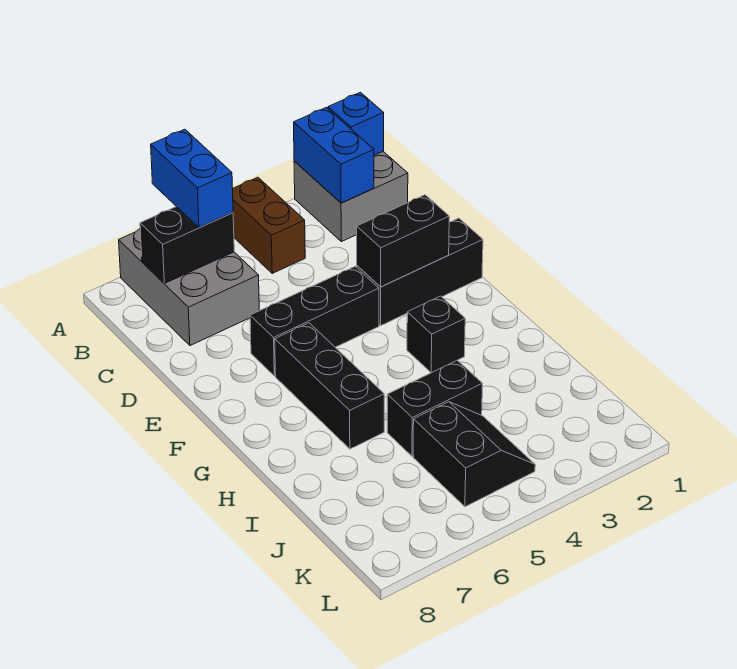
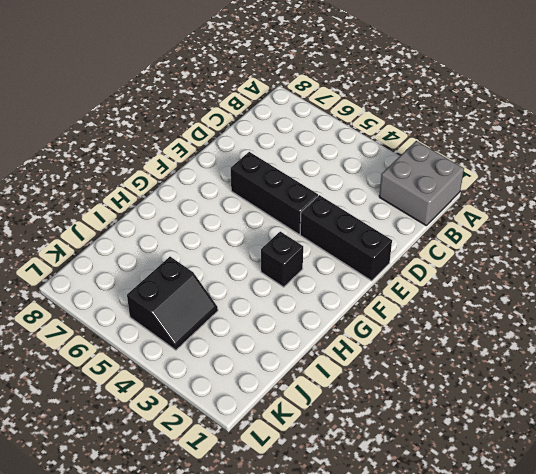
none -> brown brick A4:B4 level 1
none -> grey brick A6:C7 level 1
none -> black brick F6:H6 level 1

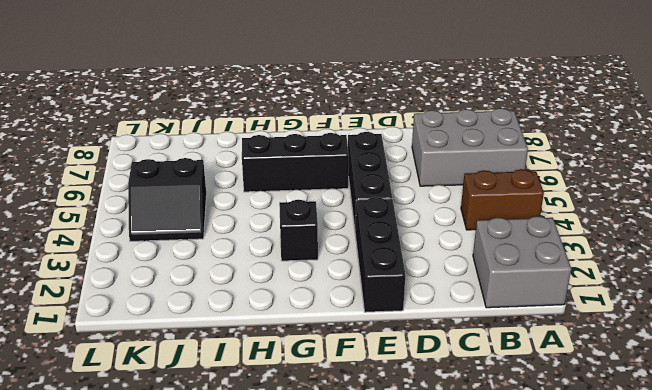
none -> black brick I4:I5 level 1
none -> blue brick A1 level 2
none -> blue brick A2:B2 level 2

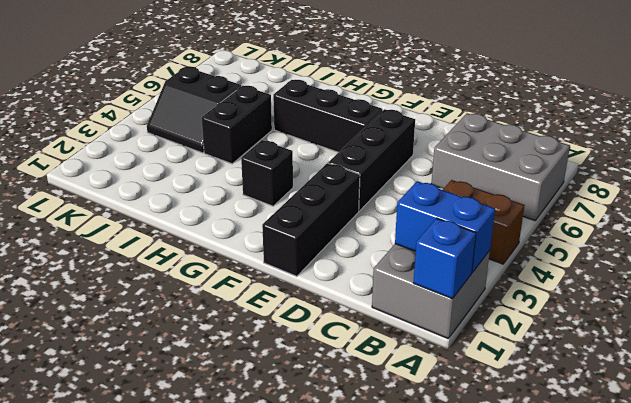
none -> black brick B6:B7 level 2
none -> black brick E2:E3 level 2
none -> blue brick A6:B6 level 3

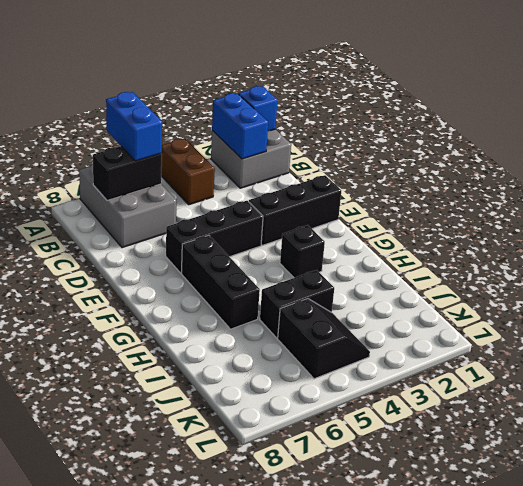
none -> black brick E2:E3 level 2

